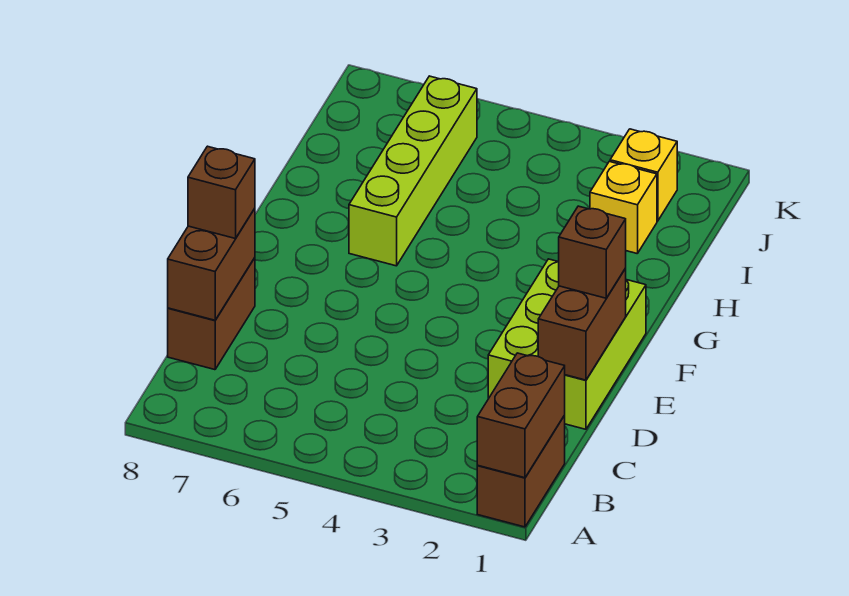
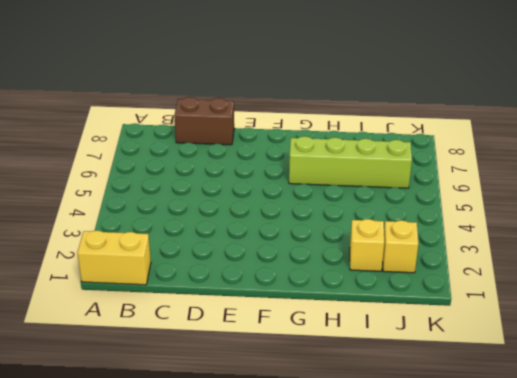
yellow brick A1:B1 level 1 -> brown brick A1:B1 level 1
none -> lime brick D1:F2 level 1
none -> brown brick A1:B1 level 2

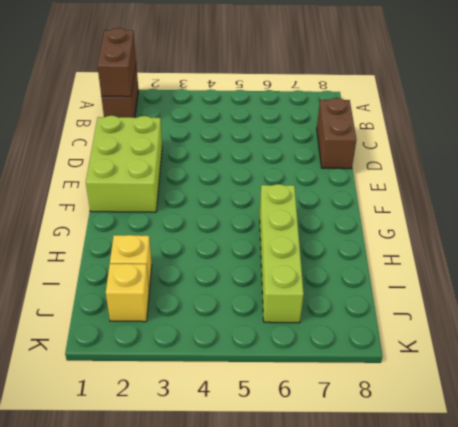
none -> brown brick C8:D8 level 2
none -> brown brick D1:E1 level 2

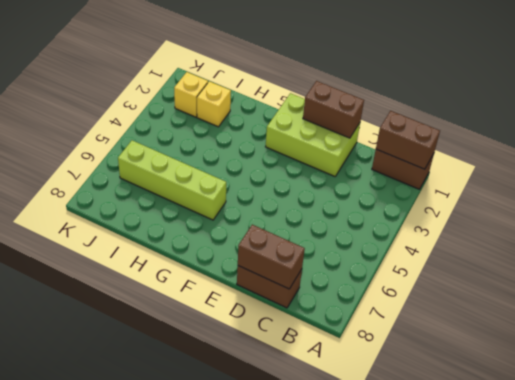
none -> brown brick D8 level 3
none -> brown brick E1 level 3

